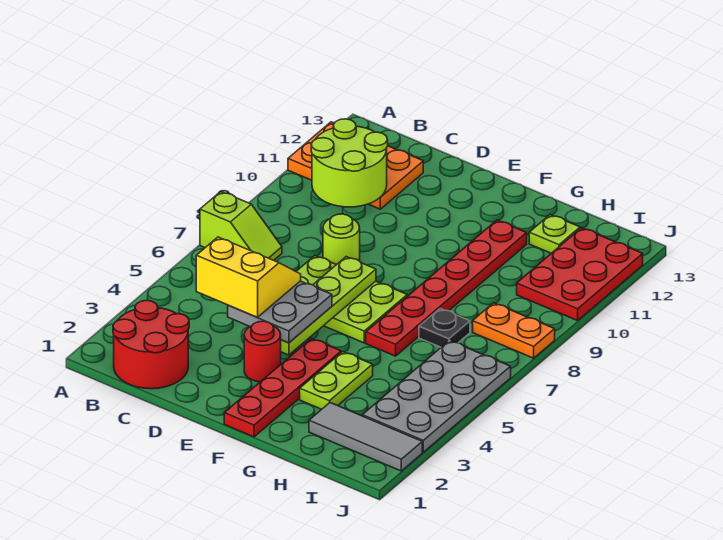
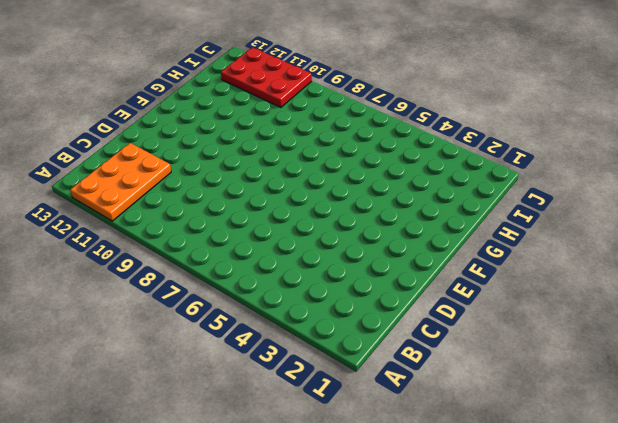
none -> lime slope A7:B7 level 1 top A
none -> red round brick B1:C2 level 1
none -> lime plate D6:F7 level 1

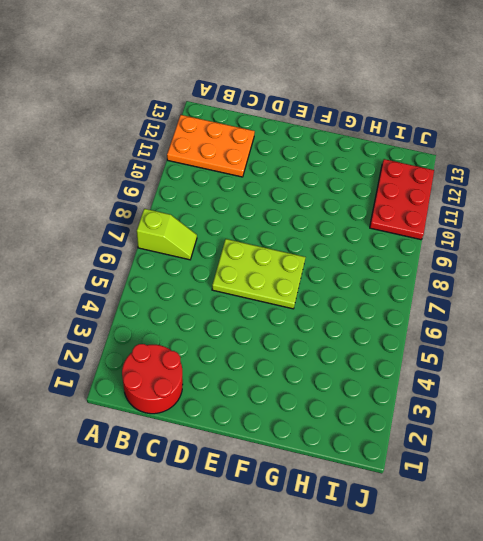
none -> lime round brick D8 level 1
none -> red round brick E3 level 1
none -> red plate F1:F4 level 1

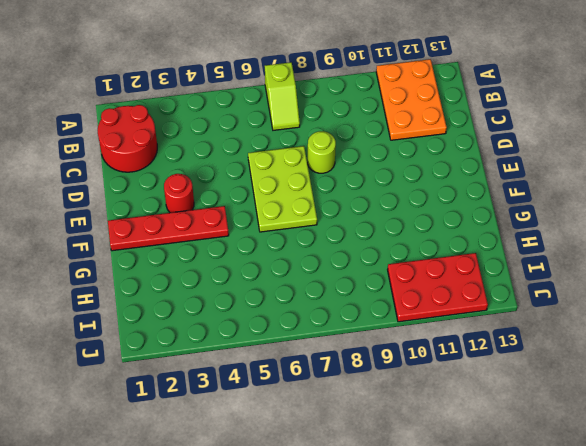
none -> lime plate G3:G4 level 1
none -> red plate G6:G11 level 1
none -> grey tile H2:J2 level 1

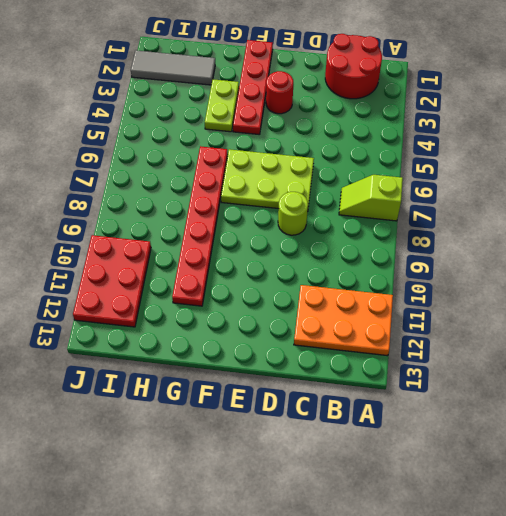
none -> black plate H7 level 1
none -> lime plate H12 level 1
none -> grey plate I3:J6 level 1

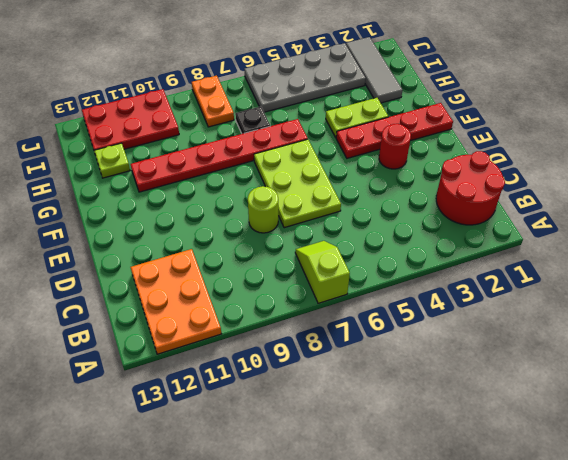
none -> lime round brick B10:C11 level 2
none -> lime plate E4:E7 level 2
none -> grey plate D4:E5 level 3

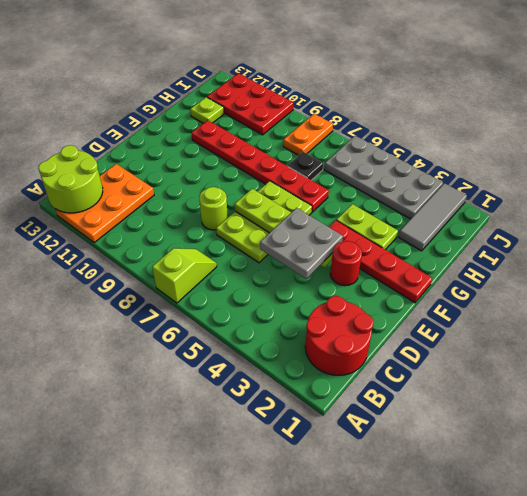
lime round brick A12:B13 level 2 -> lime round brick B10:C11 level 2
none -> yellow slope C4:D5 level 4 top 4

